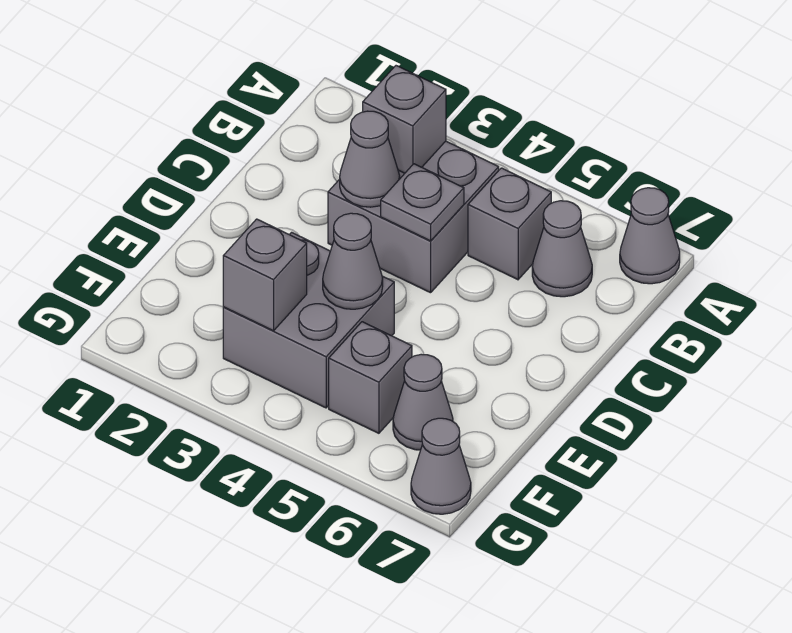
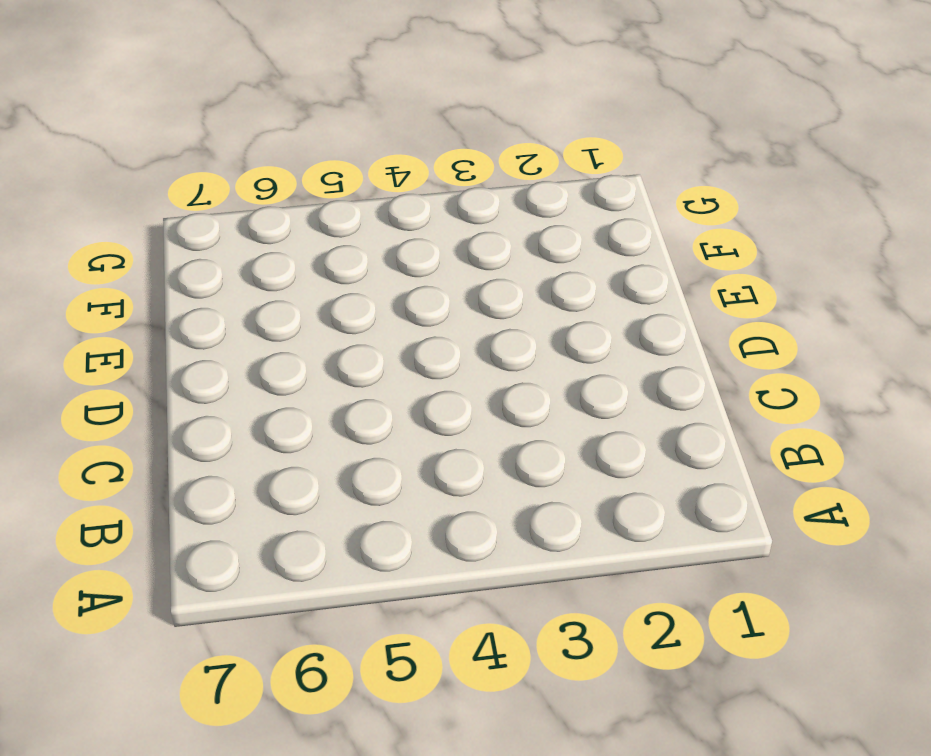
none -> grey cone A7 level 1
none -> grey brick B3:C4 level 1
none -> grey brick B5 level 1

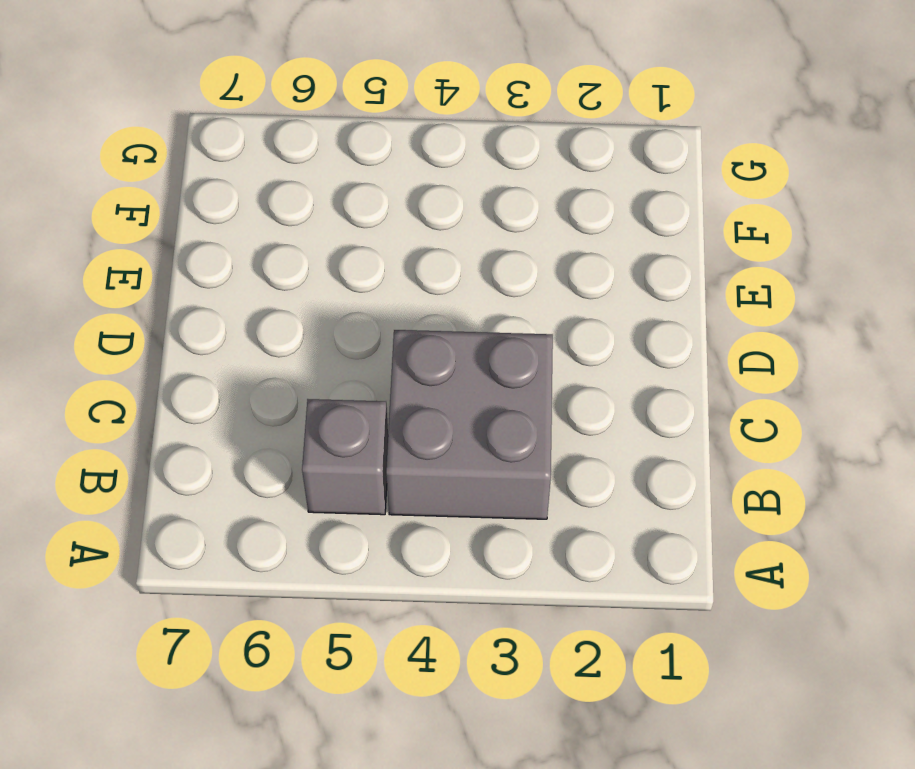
none -> grey cone A7 level 1
none -> grey cone B6 level 1
none -> grey brick E3:F4 level 1

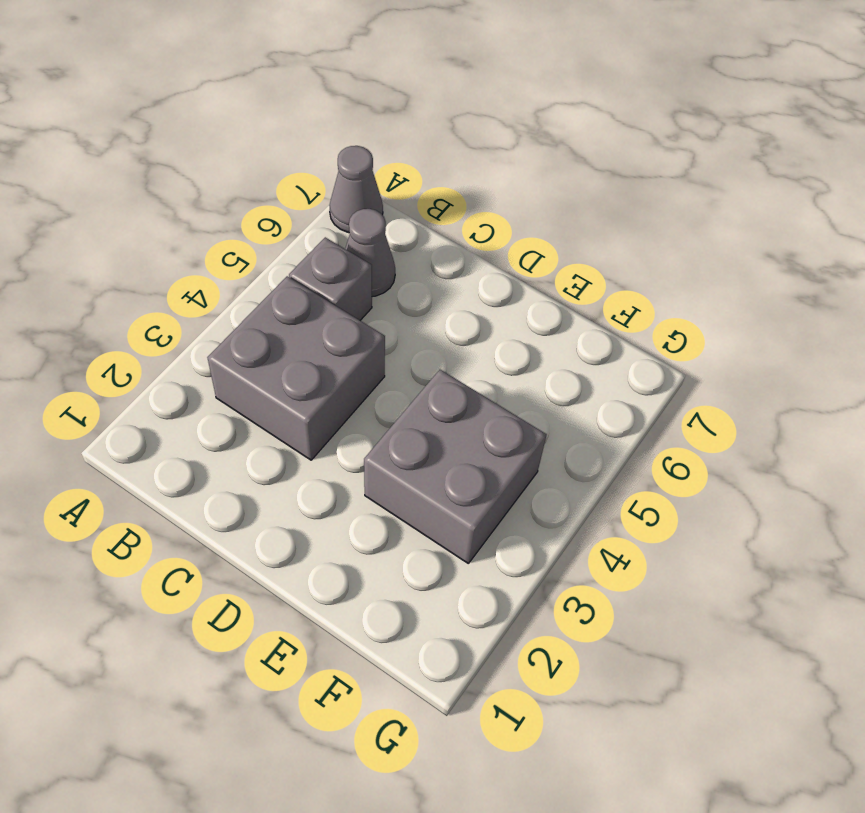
none -> grey brick F5 level 1
none -> grey cone F6 level 1
none -> grey cone G7 level 1

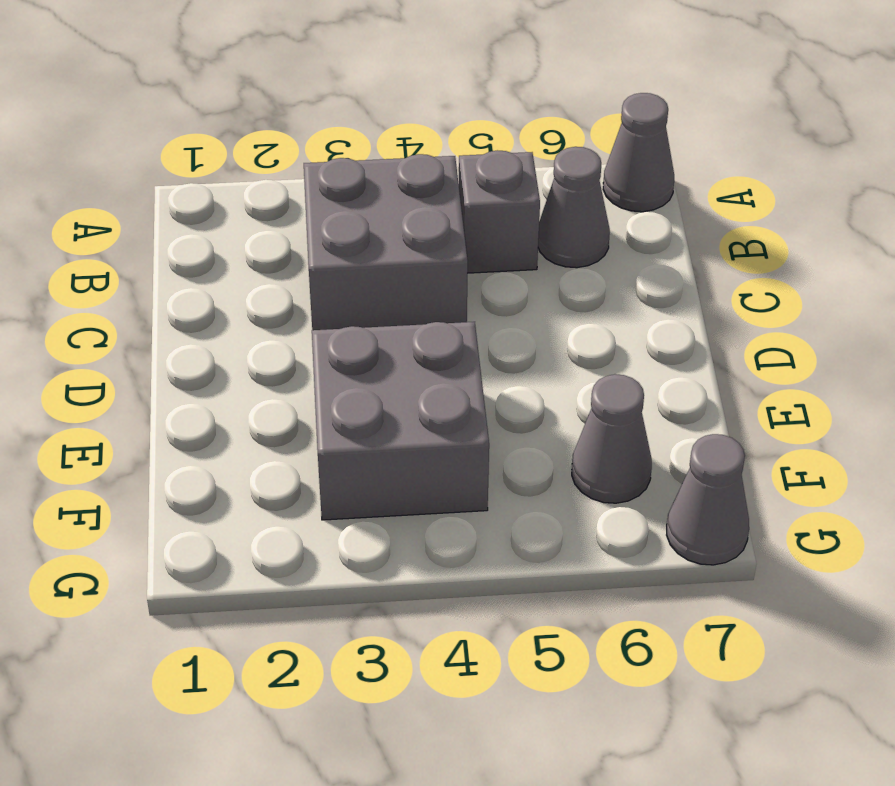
none -> grey brick F5 level 1
none -> grey brick B3 level 2
none -> grey cone C3 level 2

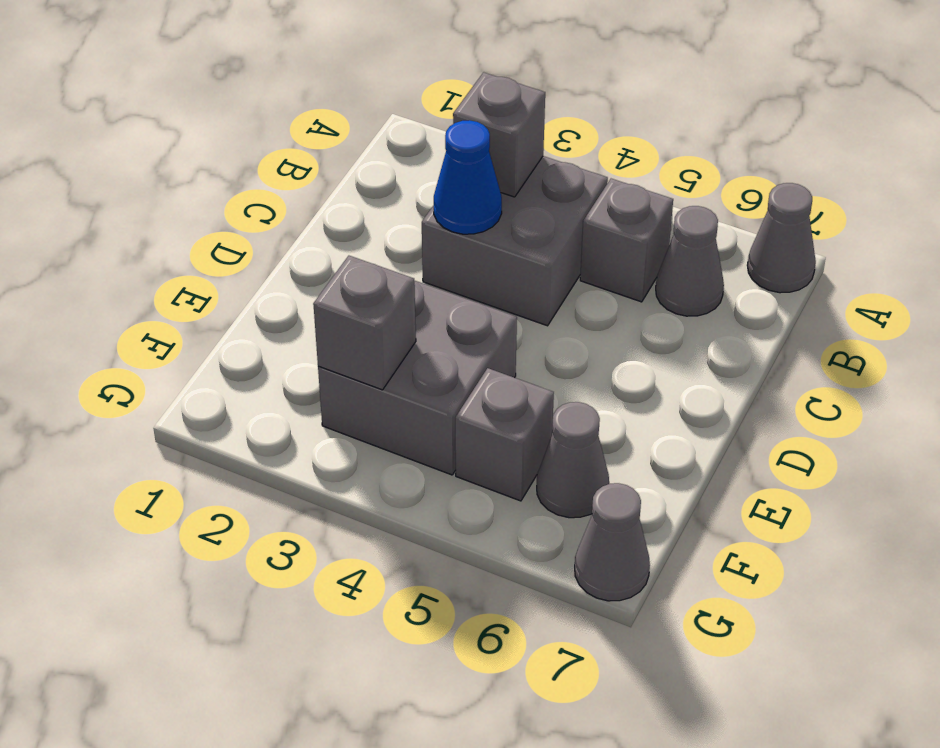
blue cone C3 level 2 -> grey cone C3 level 2
none -> grey plate C4 level 2
none -> grey cone E4 level 2

